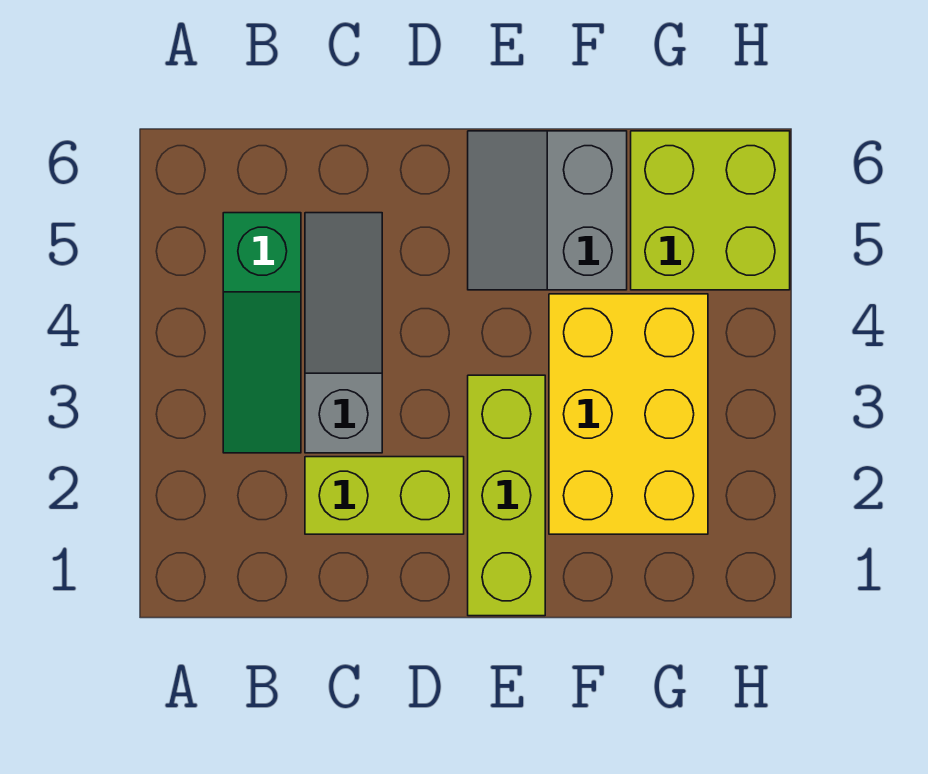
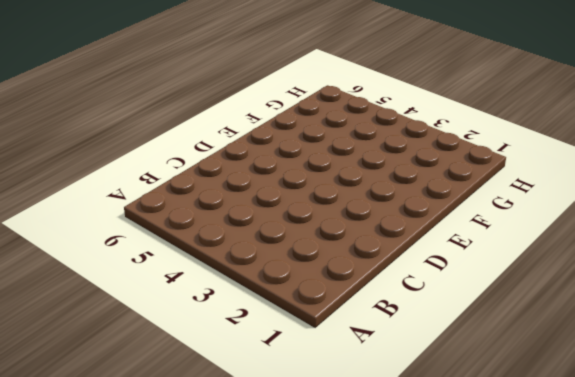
none -> green slope B3:B5 level 1 top 5
none -> lime brick C2:D2 level 1

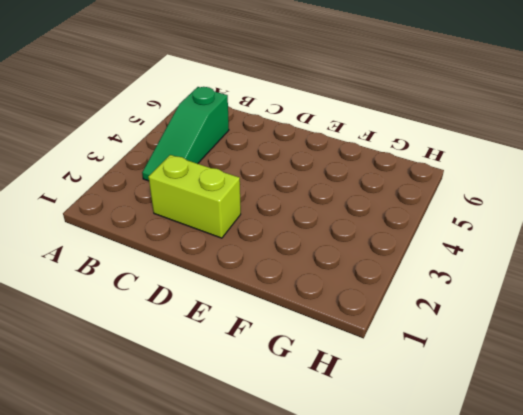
none -> grey slope C3:C5 level 1 top 3
none -> lime brick E1:E3 level 1

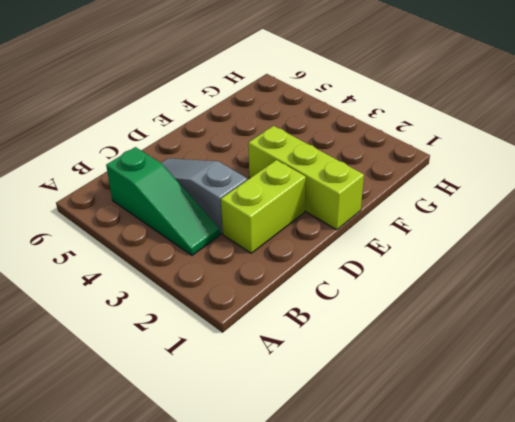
none -> grey slope E5:F6 level 1 top F
none -> yellow brick F2:G4 level 1

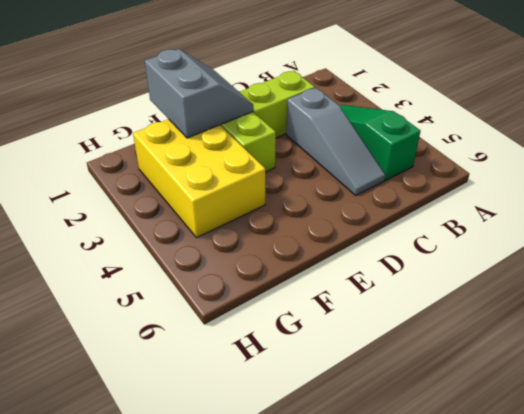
grey slope E1:F2 level 2 top F -> grey slope E5:F6 level 1 top F
none -> lime brick G5:H6 level 1

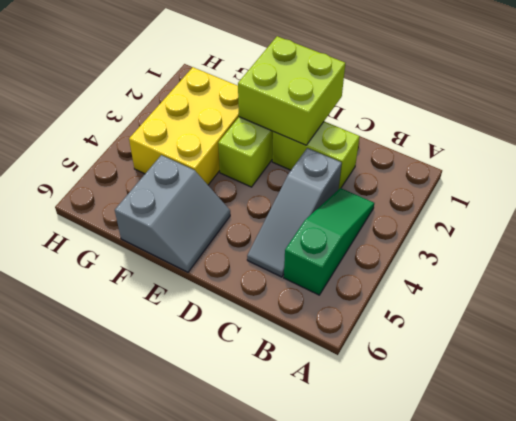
lime brick D1:E2 level 2 -> lime brick G5:H6 level 1

